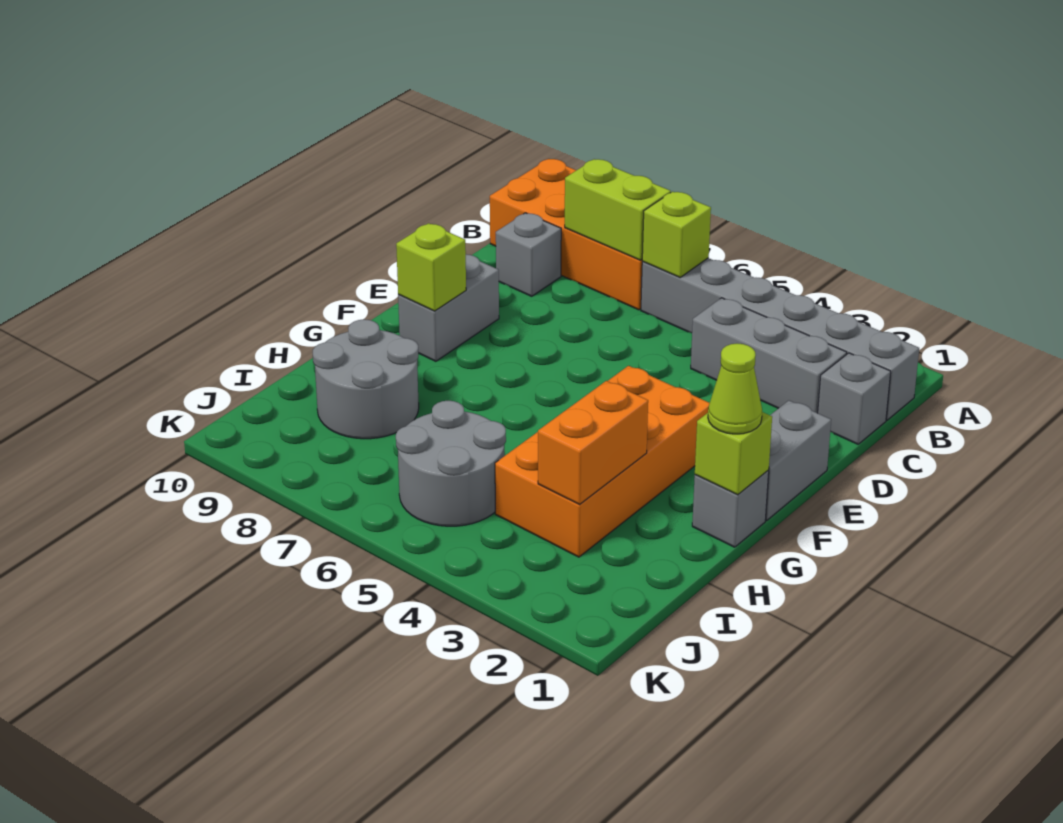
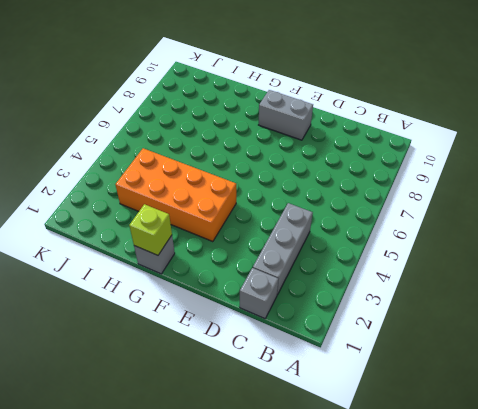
none -> orange brick A7:B10 level 1
none -> grey brick B1:B6 level 1
none -> grey brick C9 level 1

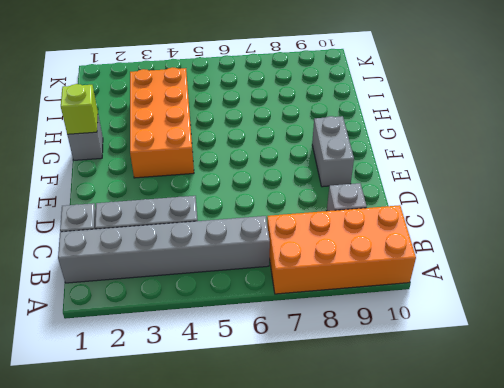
none -> grey brick E1:F1 level 1
none -> grey round brick H8:I9 level 1
none -> grey round brick I5:J6 level 1

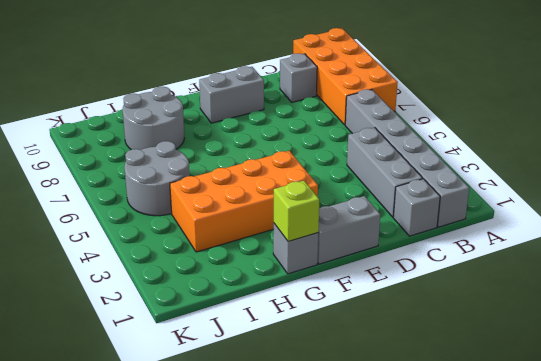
none -> lime brick B6 level 2
none -> lime brick B7:B8 level 2
none -> lime brick F9 level 2

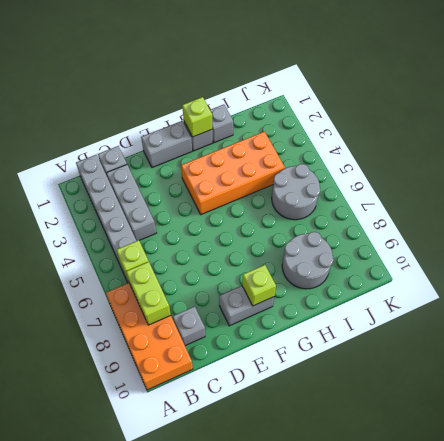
grey brick H1 level 1 -> none
none -> orange brick H3:I3 level 2
none -> lime cone G1 level 3

